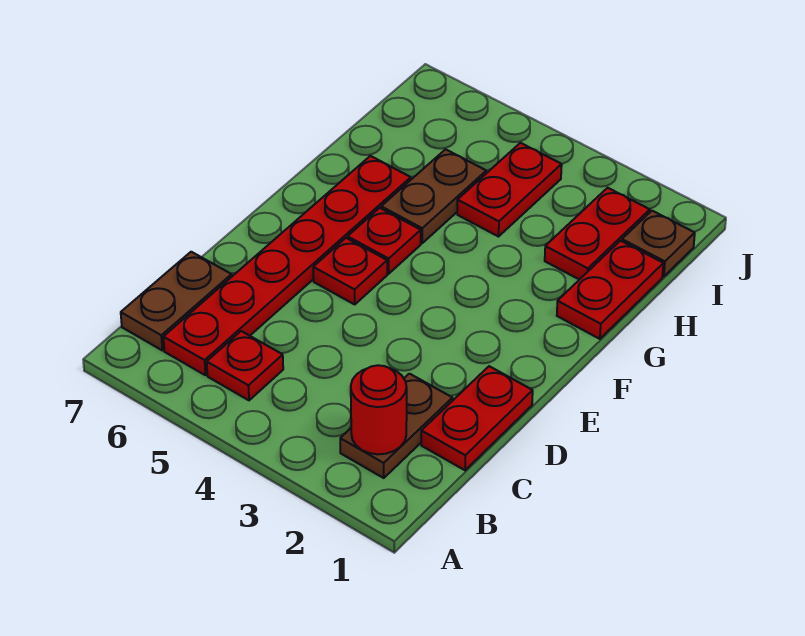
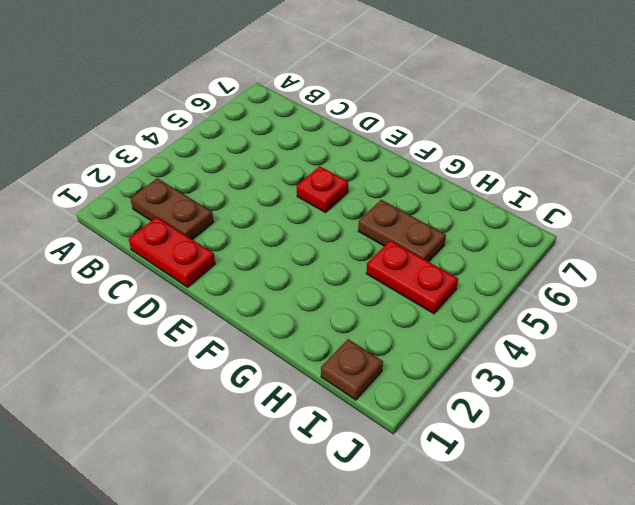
none -> red plate B5 level 1
none -> red plate B6:G6 level 1
none -> brown plate B7:C7 level 1

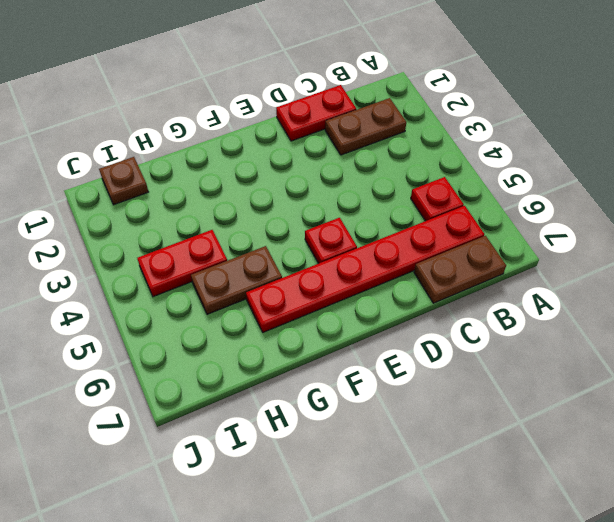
none -> red plate F5 level 1
none -> red plate G1:H1 level 1
none -> red plate H2:I2 level 1

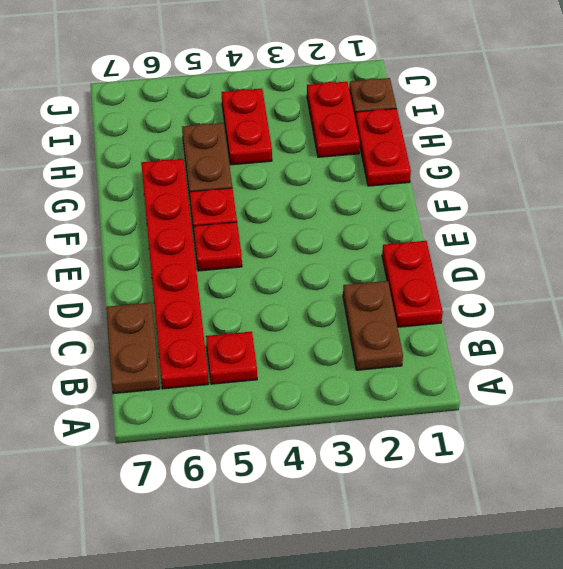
none -> red round brick B2 level 2

